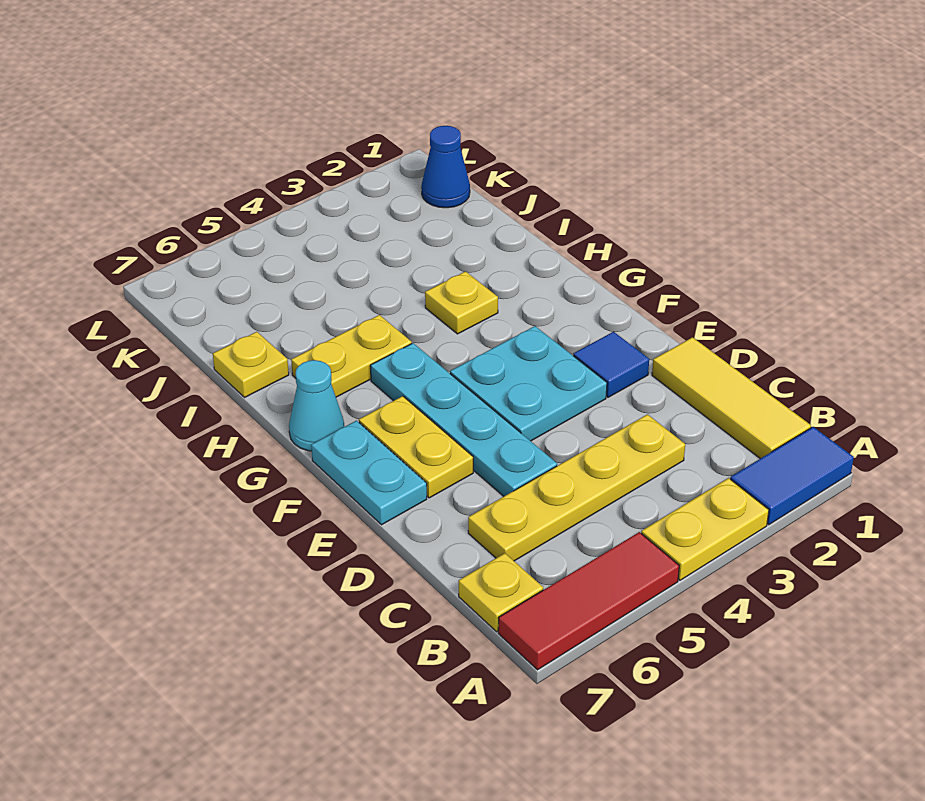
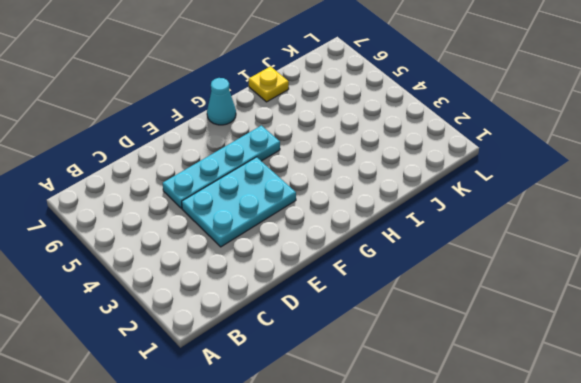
cyan plate D3:F4 level 1 -> cyan plate E3:F4 level 1
none -> blue tile A1:A2 level 1
none -> yellow plate A3:A4 level 1
none -> red tile A5:A7 level 1

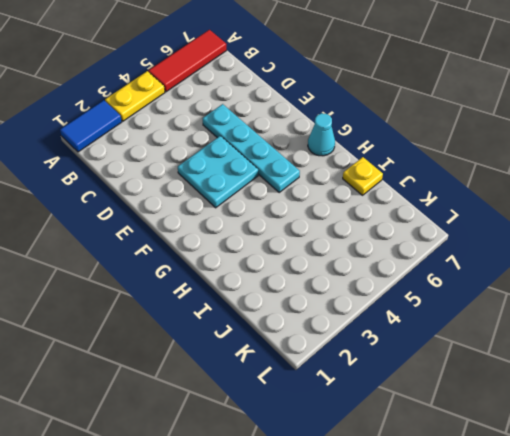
none -> yellow tile B1:D1 level 1
none -> yellow plate B7 level 1
none -> yellow plate C3:C6 level 1

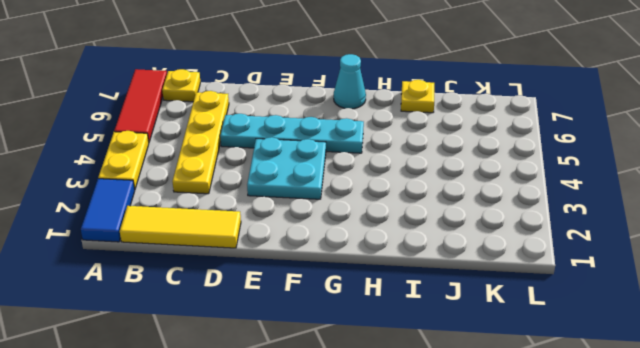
none -> blue tile E2 level 1
none -> yellow plate E6:F6 level 1
none -> cyan plate E7:F7 level 1

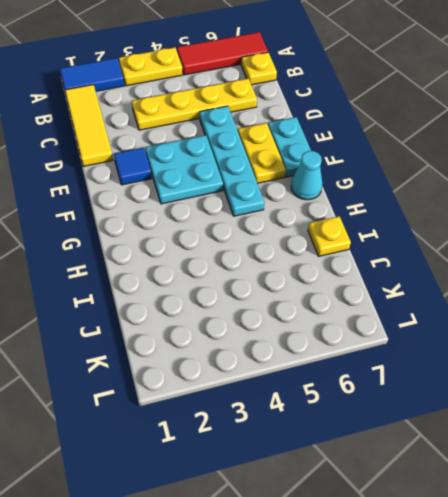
none -> yellow plate H3 level 1
none -> yellow plate H5:H6 level 1
none -> blue cone K1 level 1

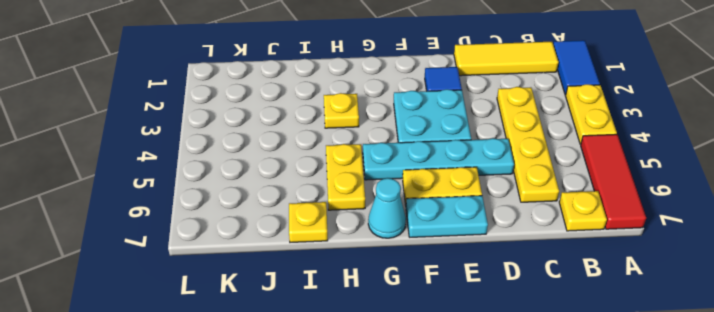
none -> blue cone K1 level 1

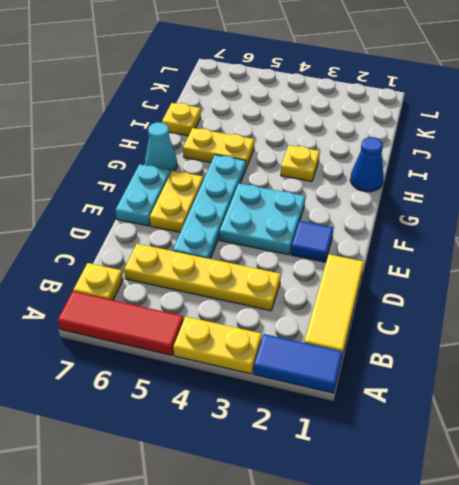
blue cone H1 level 1 -> blue cone K1 level 1

